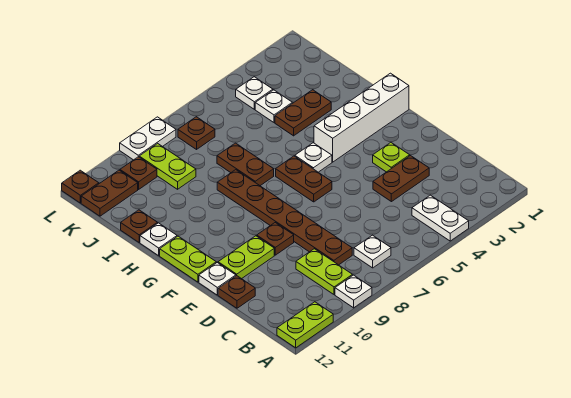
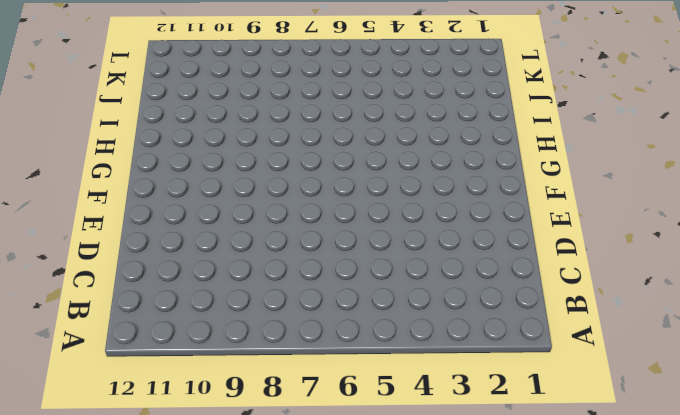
none -> white plate A4:B4 level 1
none -> white plate A9 level 1
none -> lime plate A11:A12 level 1

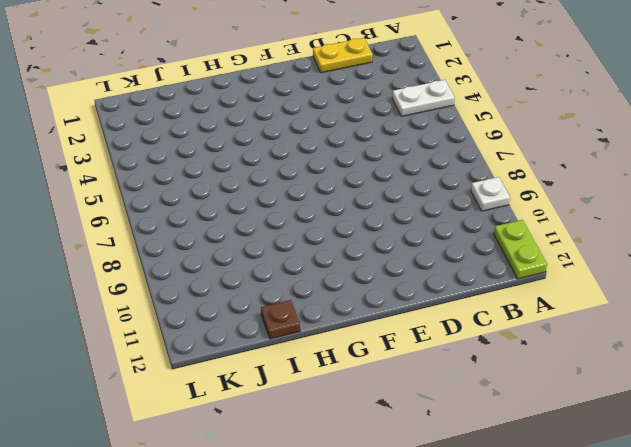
yellow plate C1:D1 level 1 -> none
none -> white plate B7 level 1
none -> lime plate B9:C9 level 1
none -> brown plate C8:H8 level 1

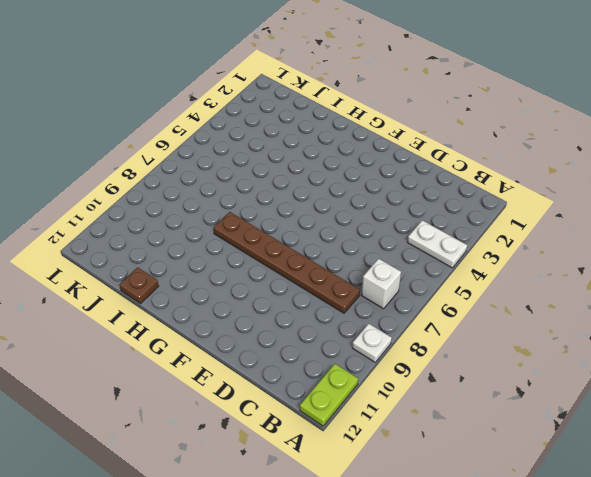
white brick B7 level 1 -> white plate B7 level 1
none -> lime plate B9:C9 level 1
none -> brown plate D3:D4 level 1
none -> brown plate D12 level 1

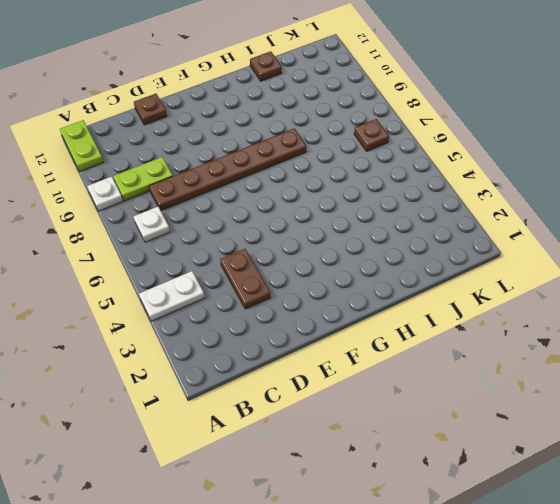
none -> lime plate E3 level 1
none -> brown plate E9 level 1
none -> lime plate E10:E11 level 1

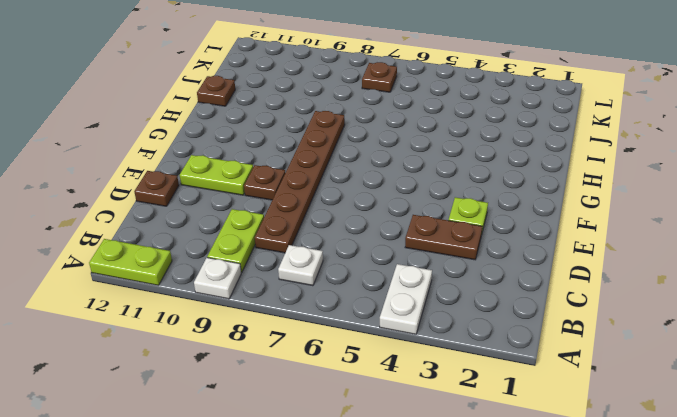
none -> white plate E12 level 1
none -> brown plate F6:G6 level 1
none -> lime plate F12:G12 level 1

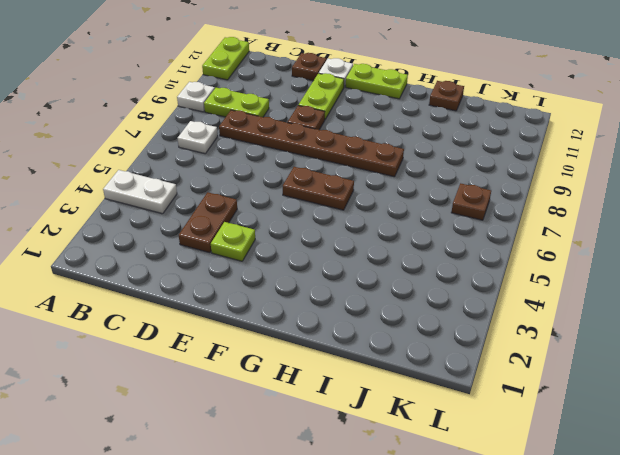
none -> white brick G1:G4 level 1
none -> white plate G5 level 1
none -> brown plate H7:I7 level 1

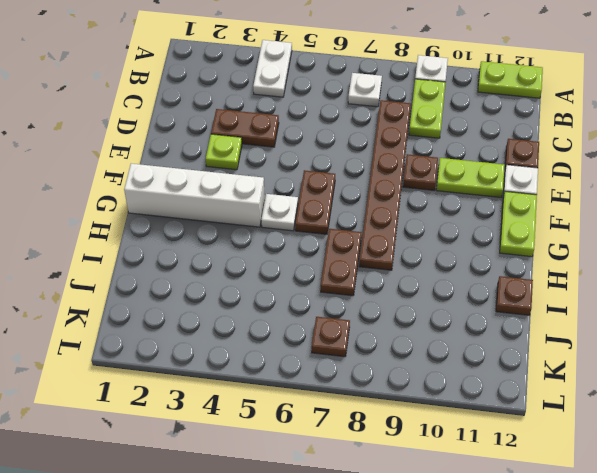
none -> white plate H12 level 1
none -> brown plate I3:I4 level 1
none -> white plate J4 level 1

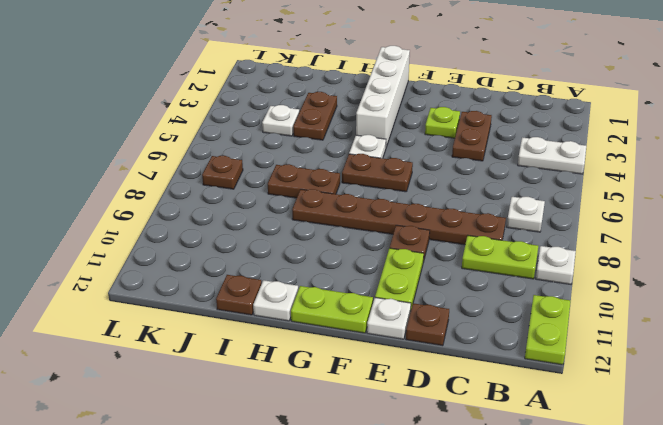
none -> lime plate J9:K9 level 1
none -> white plate K4 level 1
none -> brown plate K10 level 1

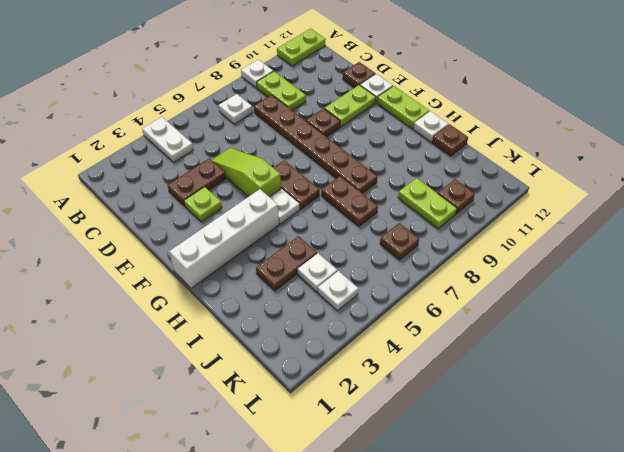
lime slope D5:F5 level 1 top F -> none
none -> brown plate K11:K12 level 1
none -> white plate L8:L9 level 1
none -> brown plate L12 level 1

